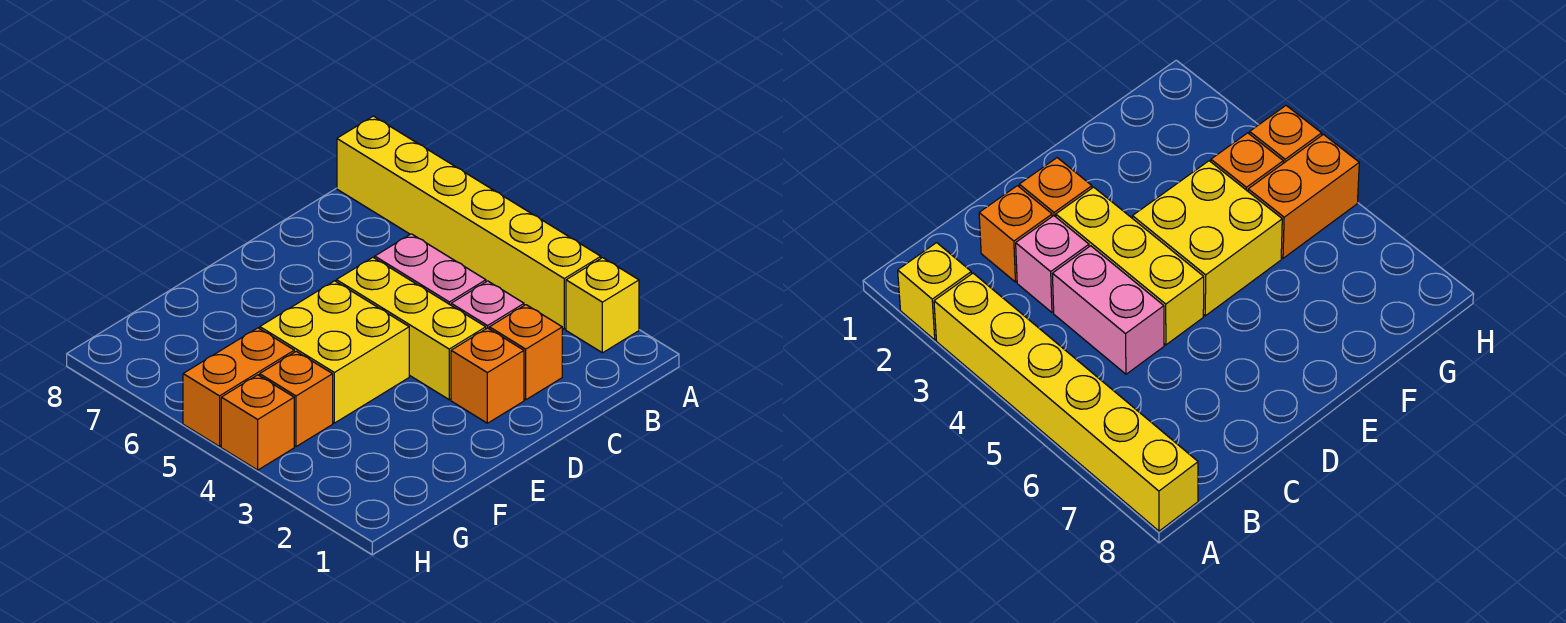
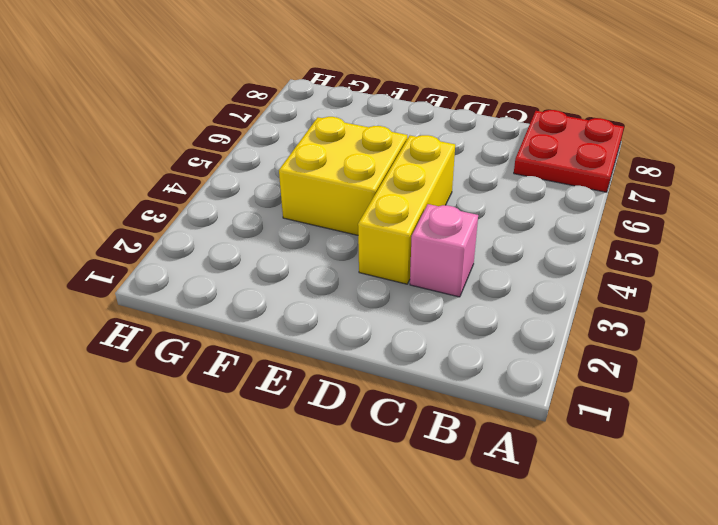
red plate A7:B8 level 1 -> yellow brick A3:A8 level 1
none -> yellow brick A2 level 1
none -> orange brick C2 level 1

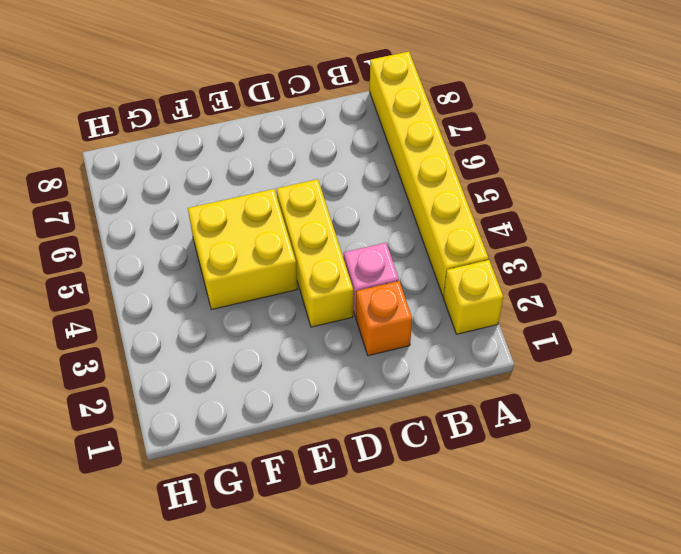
none -> pink brick C4:C5 level 1
none -> orange brick D2 level 1

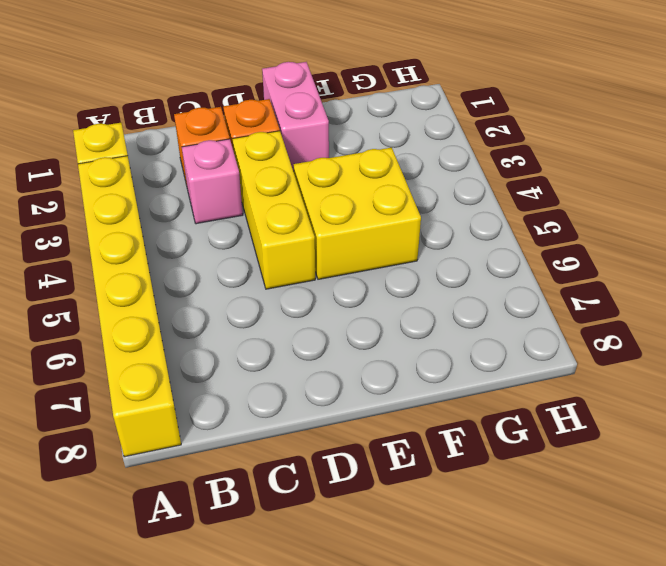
pink brick E1:E2 level 1 -> pink brick C4:C5 level 1
none -> orange brick G4 level 1
none -> orange brick G5:H5 level 1

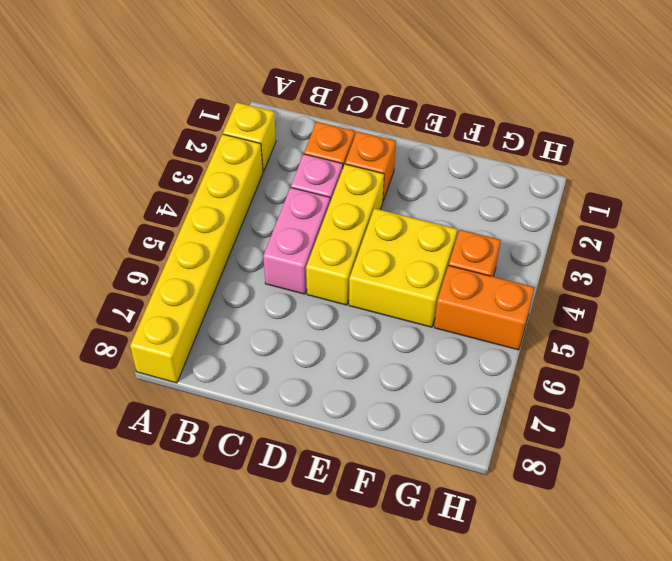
none -> orange brick H4 level 1

